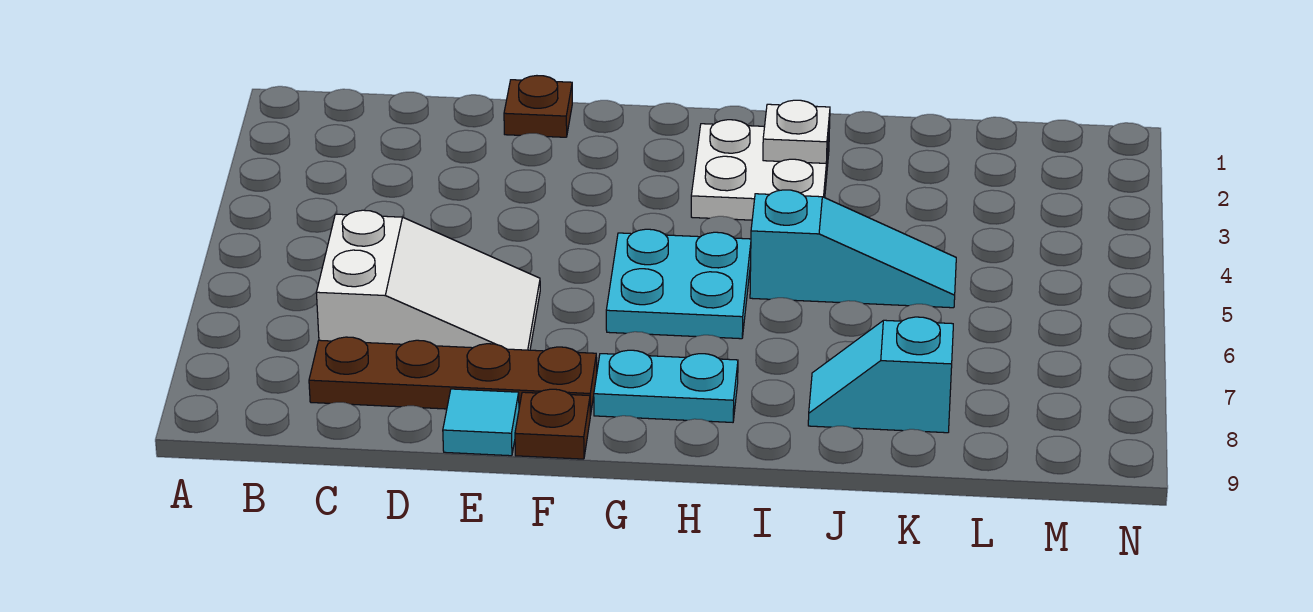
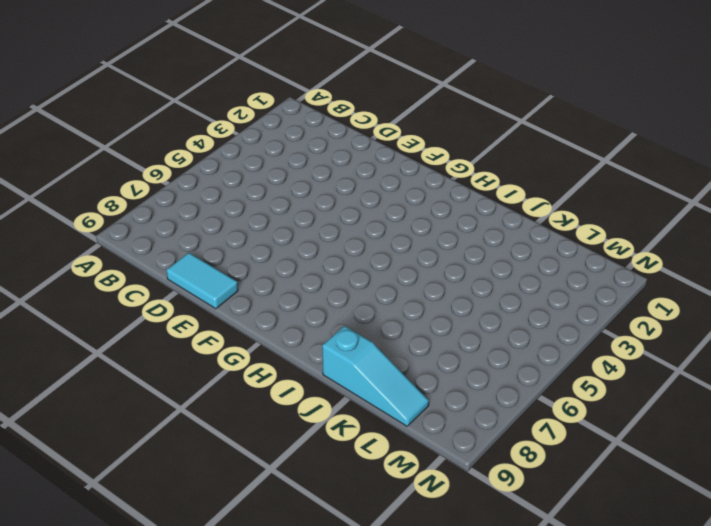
cyan tile D9:E9 level 1 -> cyan tile E9 level 1
cyan slope J9:L9 level 1 top J -> cyan slope I5:K5 level 1 top I
none -> white slope C6:E7 level 1 top C
none -> brown plate C8:F8 level 1

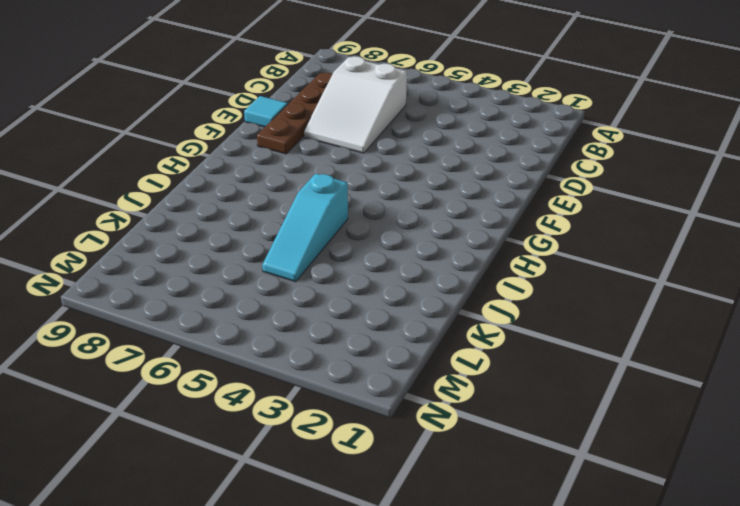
none -> brown plate E1 level 1
none -> brown plate F9 level 1

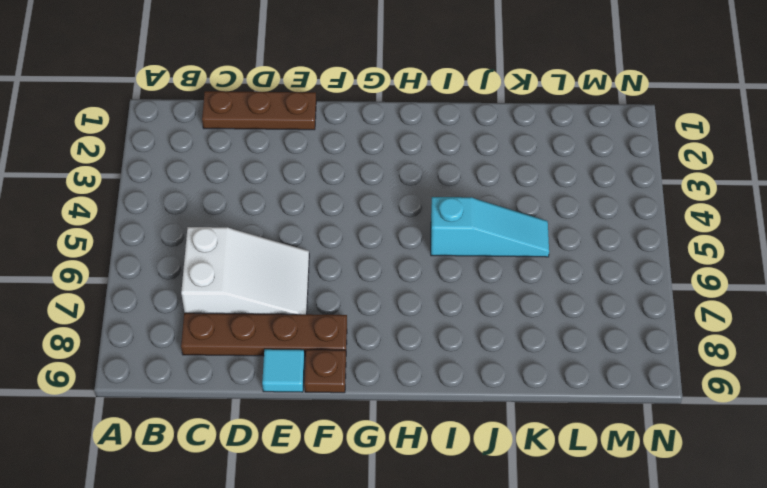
brown plate C1:E1 level 1 -> brown plate E1 level 1
none -> cyan plate G5:H6 level 1
none -> cyan plate G8:H8 level 1

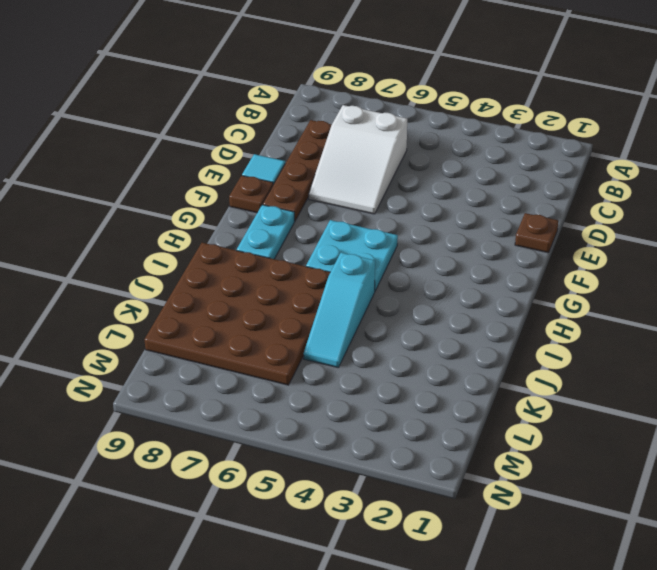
brown plate I6:L9 level 1 -> cyan slope J8:K8 level 1 top K
none -> white plate H2:I3 level 1
none -> white plate I2 level 2

